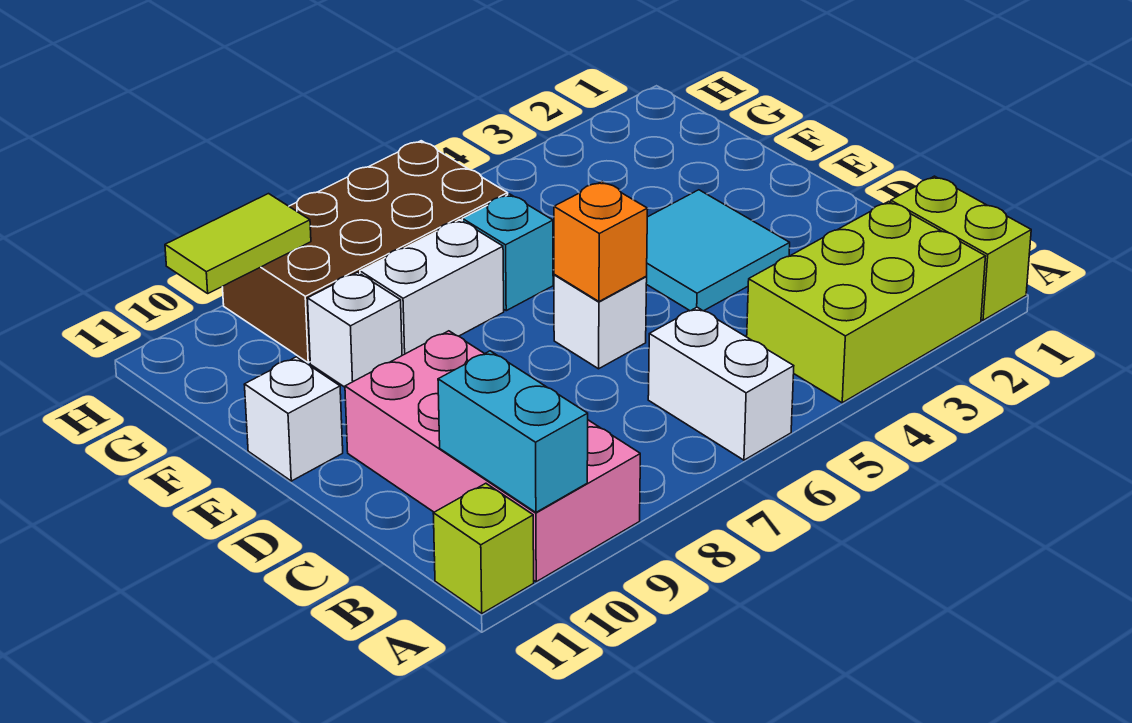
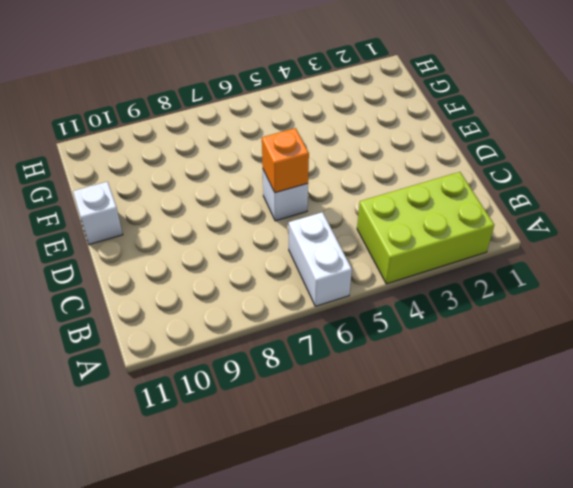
none -> lime brick A1:B1 level 1
none -> pink brick A9:D10 level 1
none -> lime brick A11 level 1

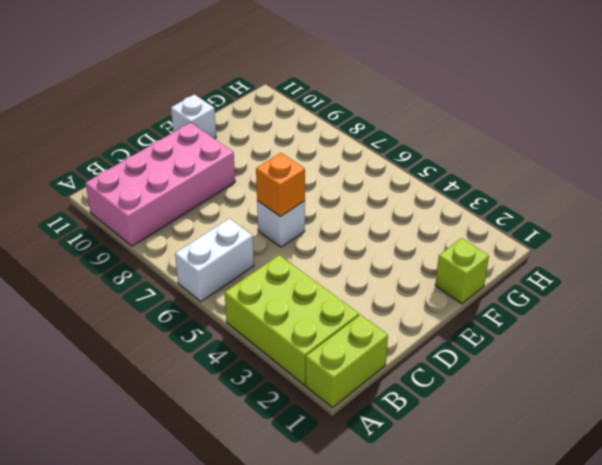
lime brick F1 level 1 -> lime brick A11 level 1
none -> cyan tile D3:E4 level 1
none -> cyan brick F6 level 1
none -> white brick F7:F8 level 1

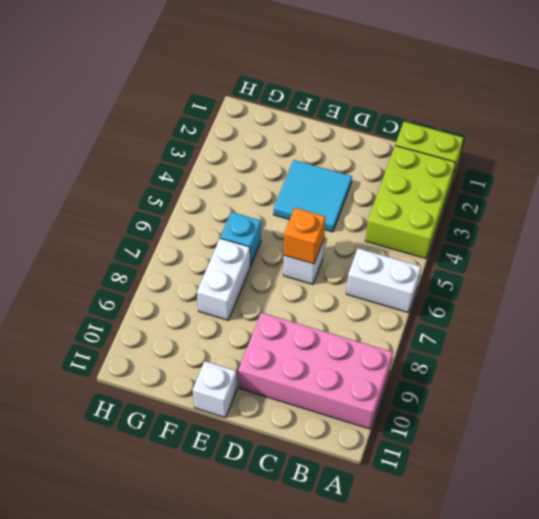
none -> lime brick A11 level 1
none -> white brick F9 level 1
none -> brown brick G6:H9 level 1

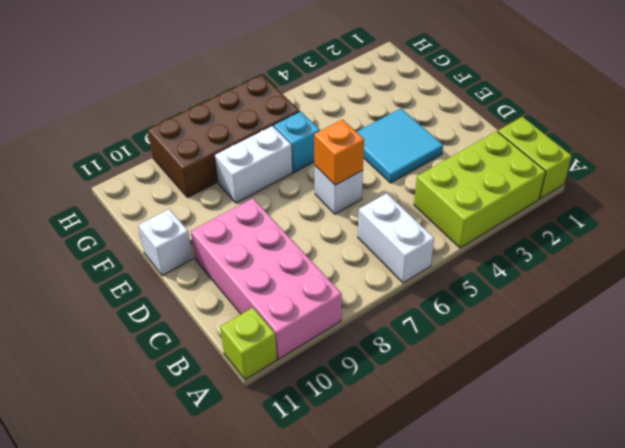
none -> white brick F9 level 1
none -> cyan brick A10:B10 level 2
none -> lime tile H9:H10 level 2

